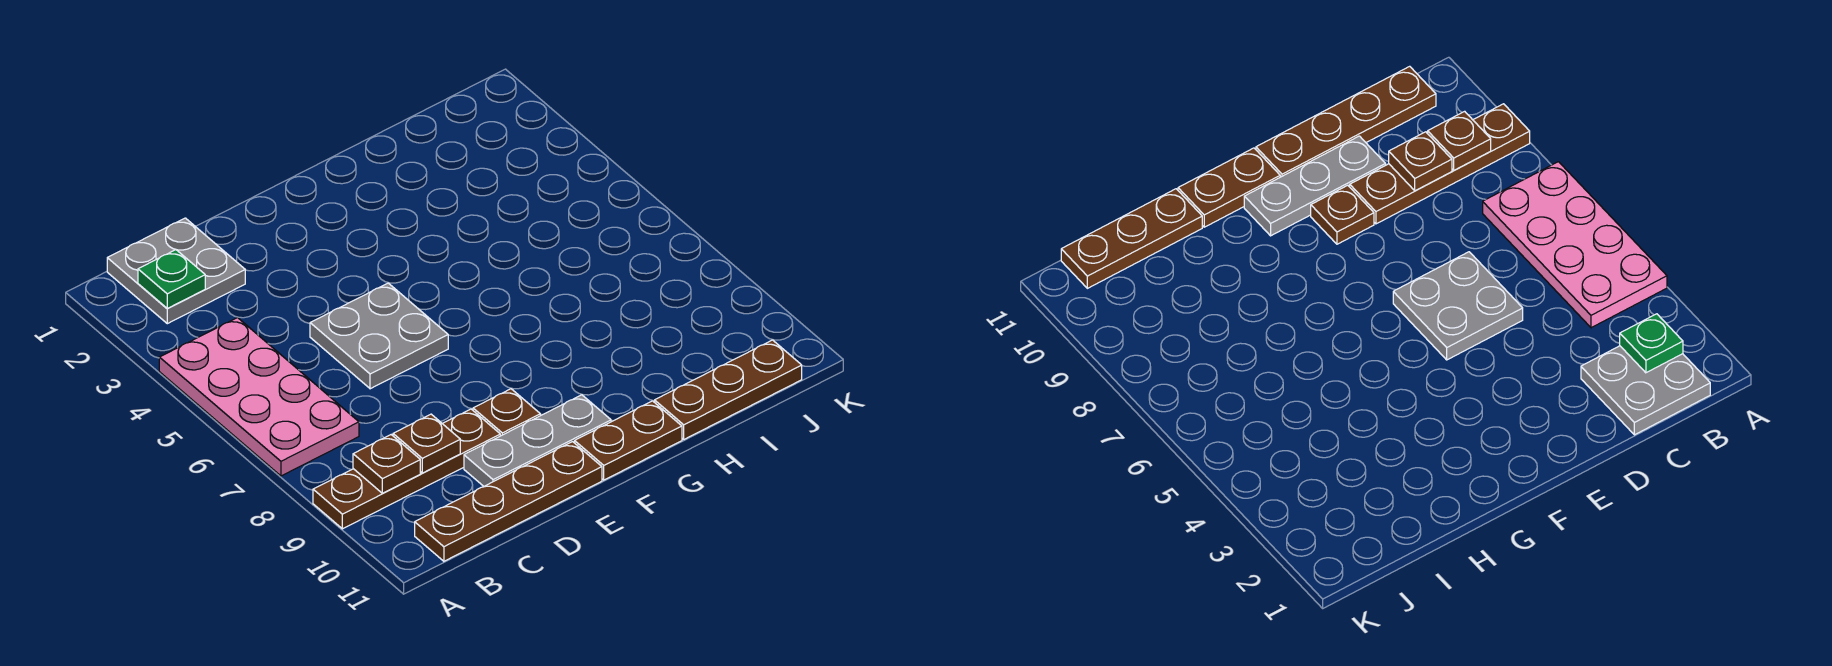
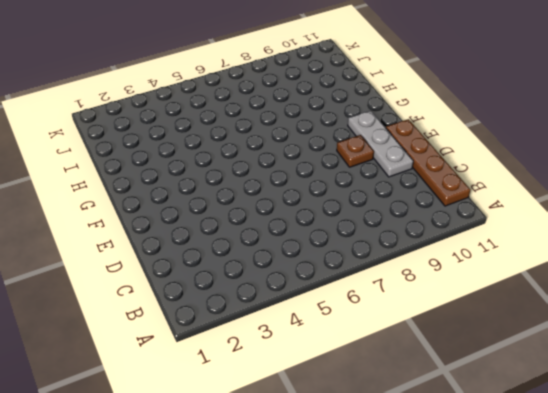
none -> pink plate A4:B7 level 1
none -> brown plate A9:D9 level 1
none -> grey plate B1:C2 level 1

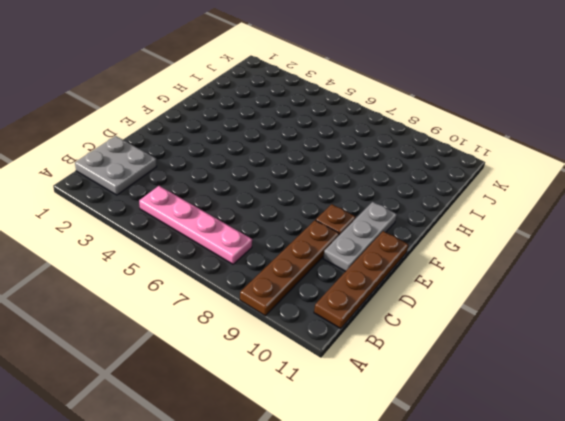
pink plate B4:B7 level 1 -> pink plate A4:B7 level 1
none -> grey plate D5:E6 level 1
none -> brown plate F11:G11 level 1
none -> brown plate H11:J11 level 1

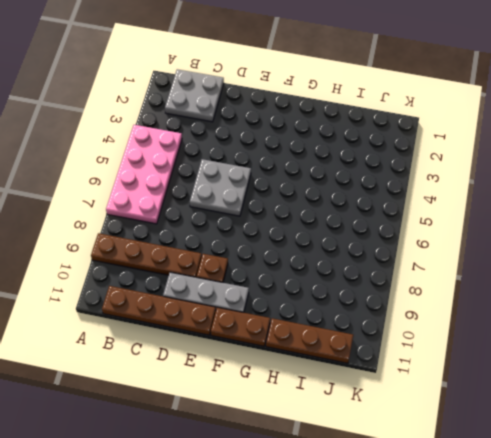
none -> green plate B2 level 2
none -> brown plate B9 level 2
none -> brown plate C9 level 2

